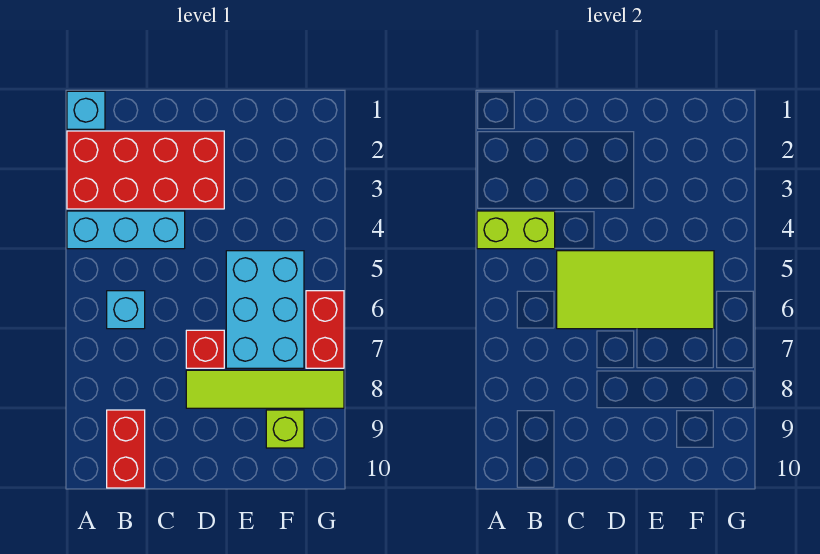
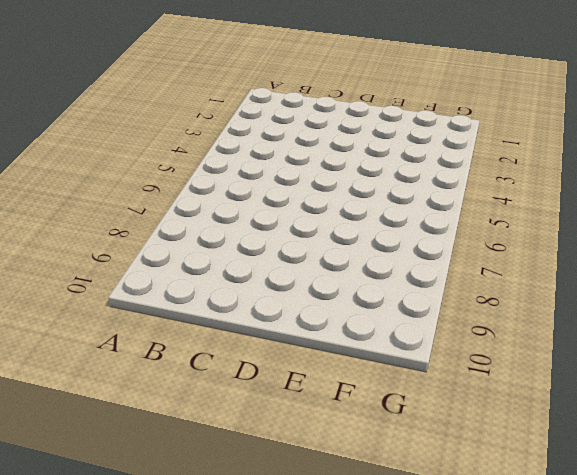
none -> cyan brick A1 level 1
none -> red brick A2:D3 level 1
none -> cyan brick A4:C4 level 1

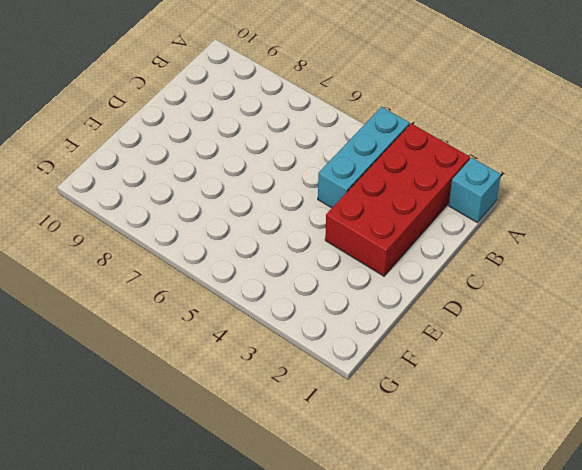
none -> cyan brick B6 level 1
none -> red brick B9:B10 level 1
none -> red brick D7 level 1

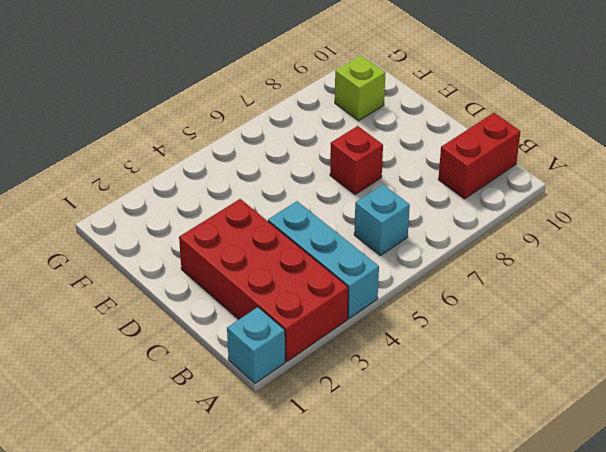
none -> lime tile D8:G8 level 1
none -> cyan brick E5:F7 level 1
none -> red brick G6:G7 level 1

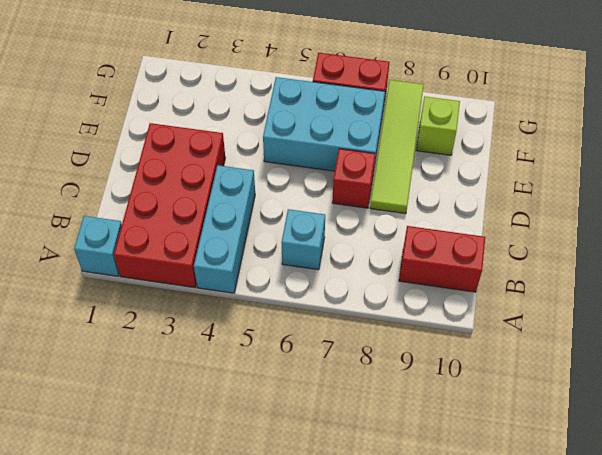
none -> lime brick A4:B4 level 2
none -> lime tile C5:F6 level 2

